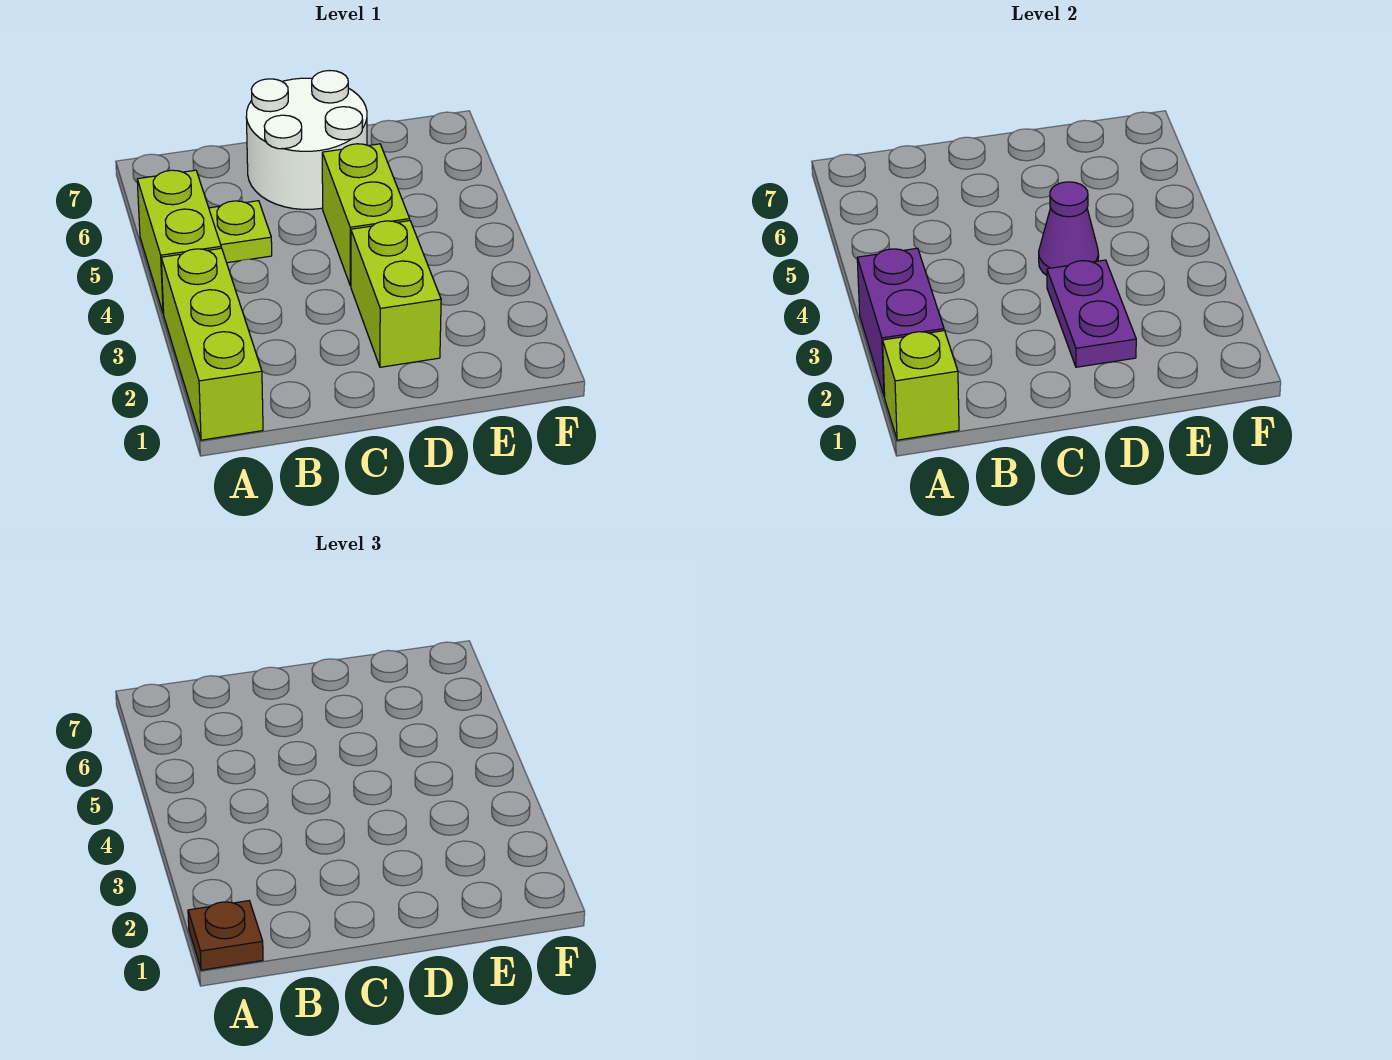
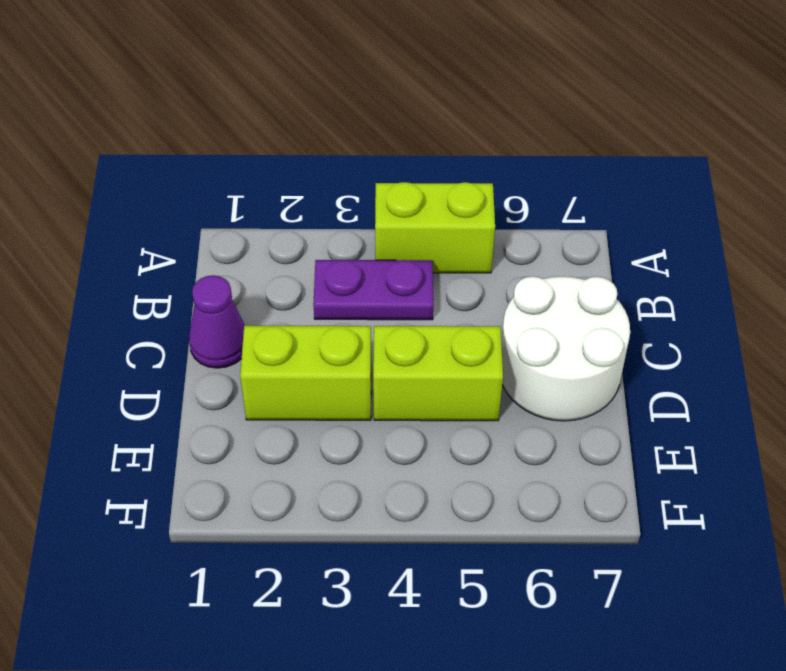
purple plate B3:B4 level 1 -> purple plate D2:D3 level 2
purple cone C1 level 1 -> purple cone D4 level 2
none -> lime brick A1:A3 level 1
none -> lime plate B5 level 1

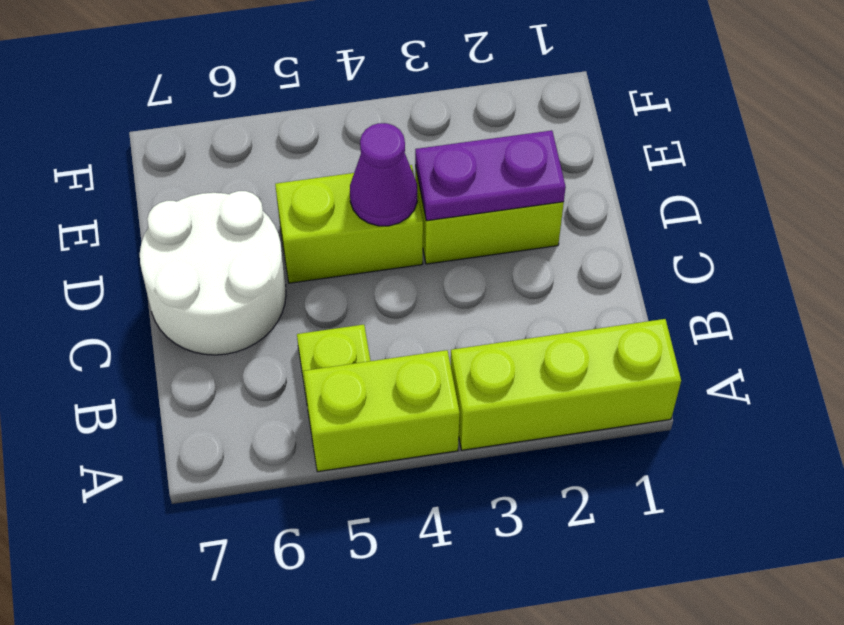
none -> lime brick A1 level 2
none -> purple brick A2:A3 level 2

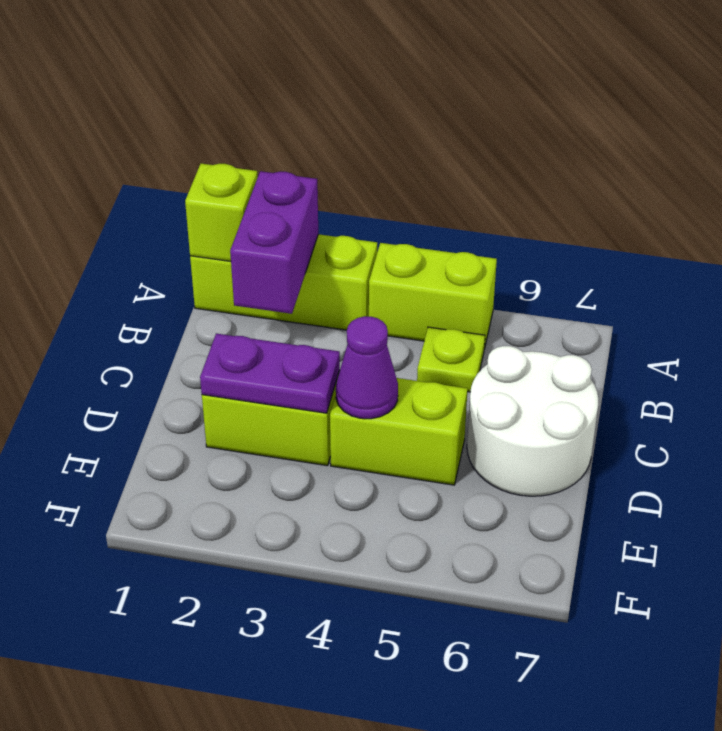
purple brick A2:B2 level 2 -> purple brick A2:A3 level 2
none -> brown plate A1 level 3

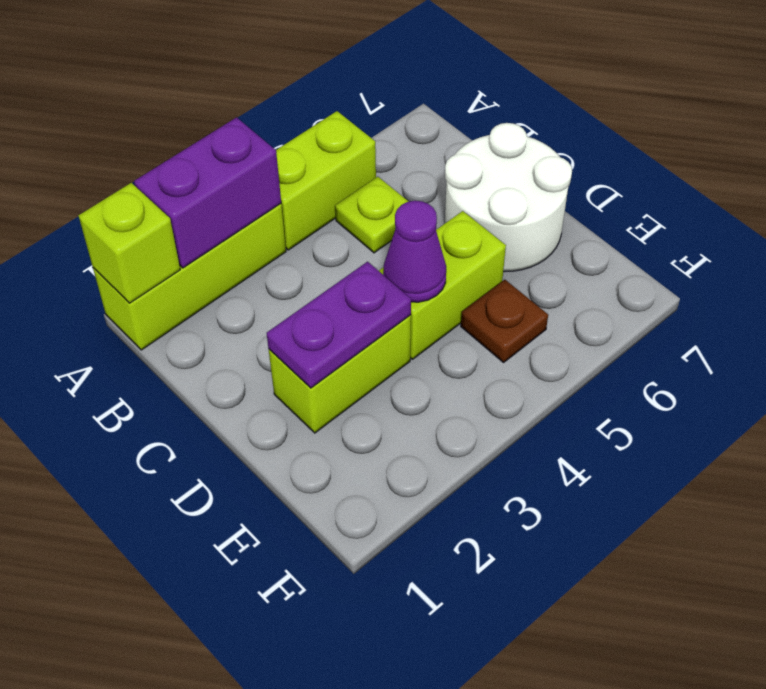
brown plate E5 level 1 -> brown plate A1 level 3

